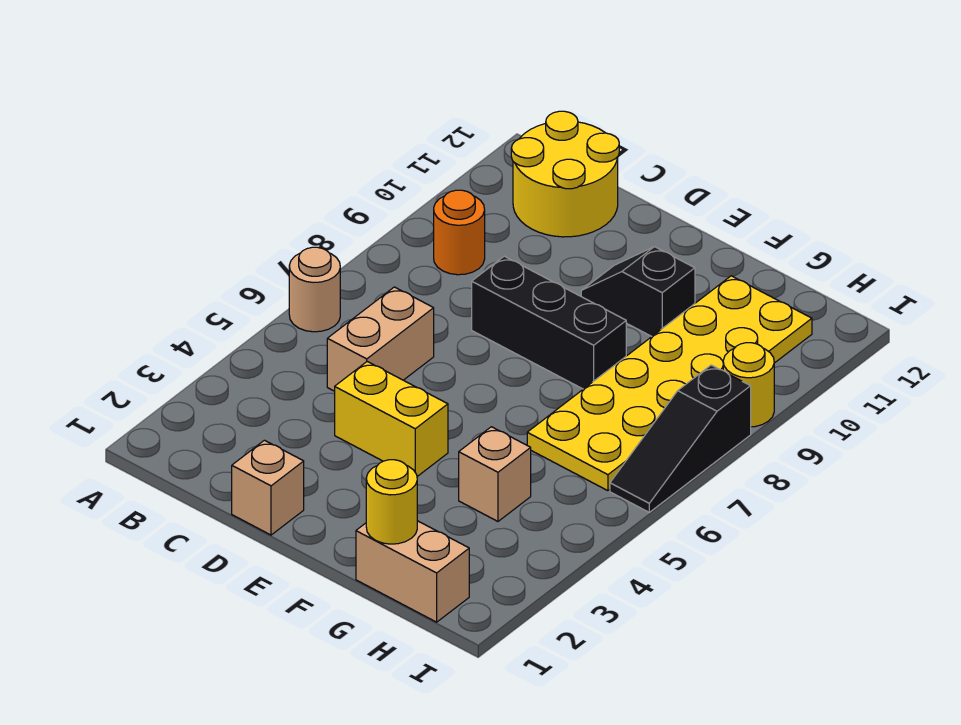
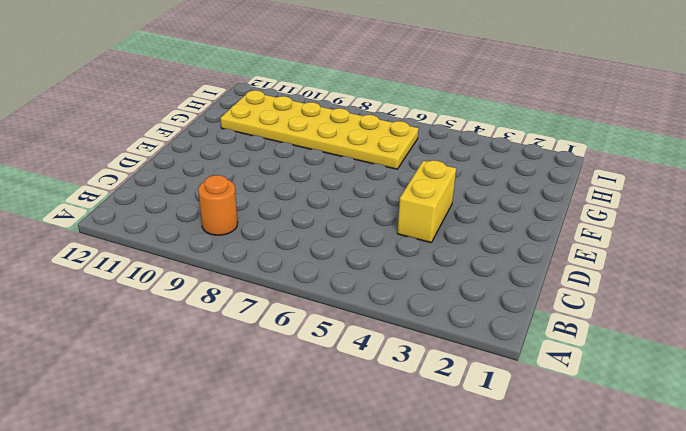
none -> tan round brick A6 level 1
none -> yellow round brick B11:C12 level 1
none -> tan brick C5:C6 level 1

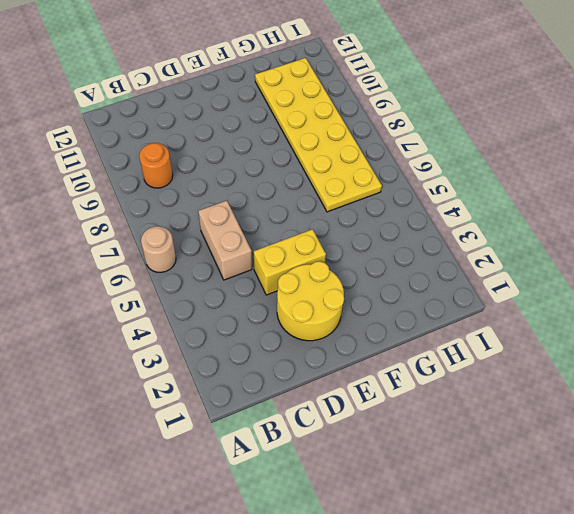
yellow round brick D2:E3 level 1 -> yellow round brick B11:C12 level 1
none -> tan brick D1 level 1
none -> black brick D8:F8 level 1
none -> black slope E10:F10 level 1 top F

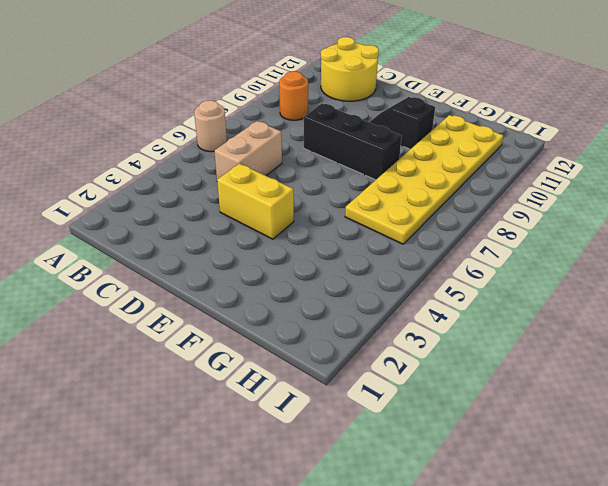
none -> tan brick D1 level 1
none -> tan brick G1:H1 level 1
none -> tan brick G4 level 1

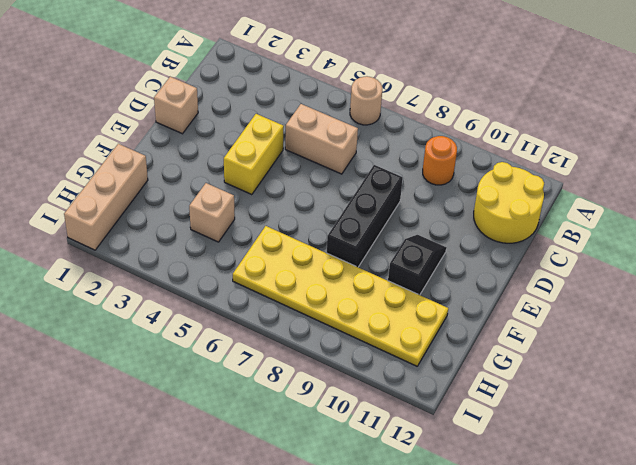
tan brick G1:I1 level 1 -> tan brick G1:H1 level 1
none -> black slope I6:I8 level 1 top 8
none -> yellow round brick I9 level 1
none -> yellow round brick G1 level 2

